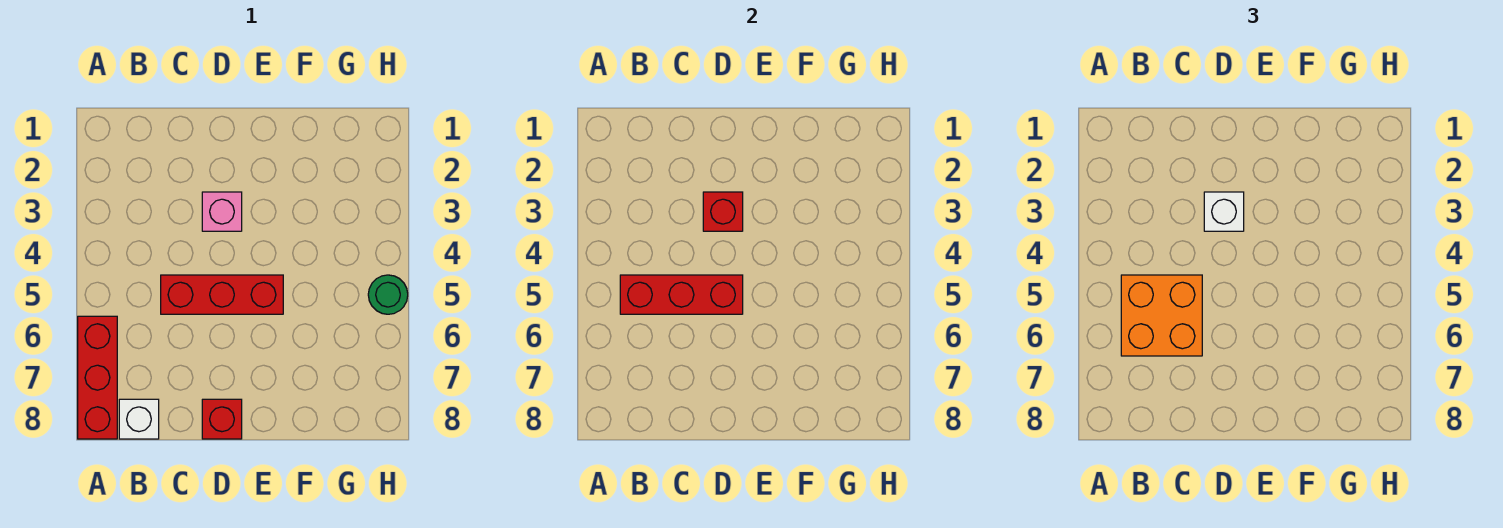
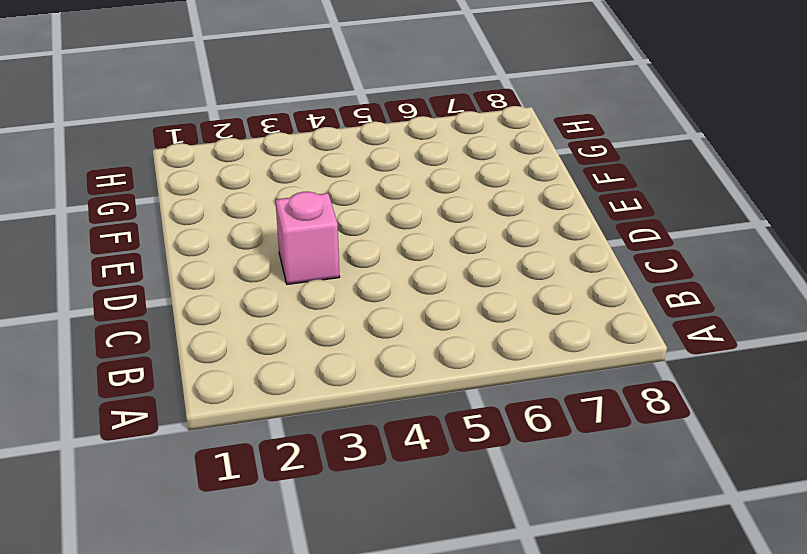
none -> red brick A6:A8 level 1
none -> white brick B8 level 1

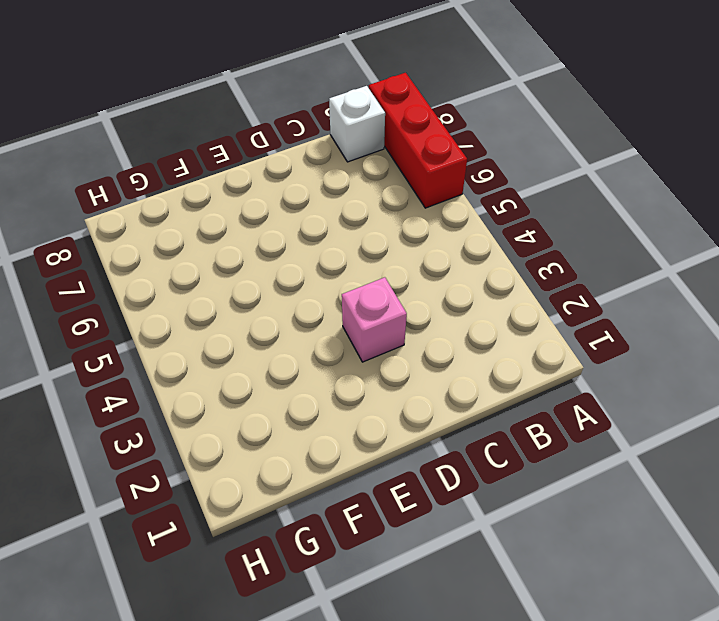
none -> red brick C5:E5 level 1
none -> red brick D8 level 1

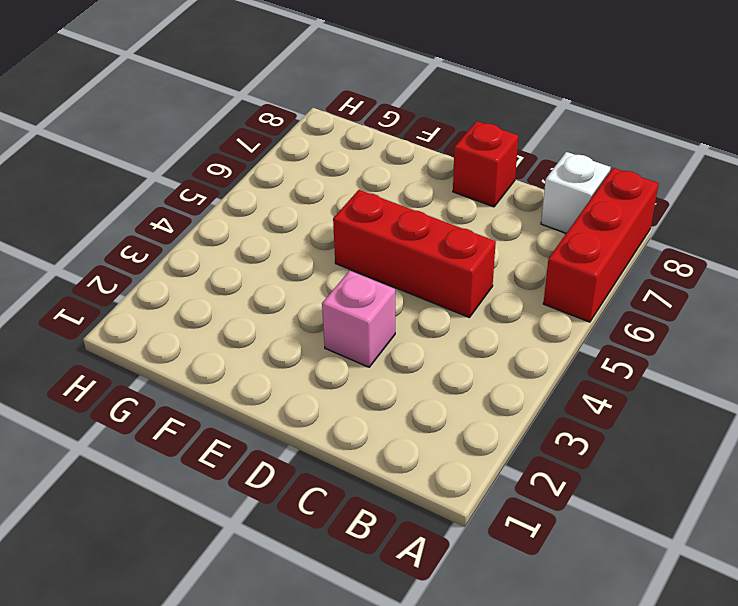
none -> green round brick H5 level 1
none -> red brick B5:D5 level 2

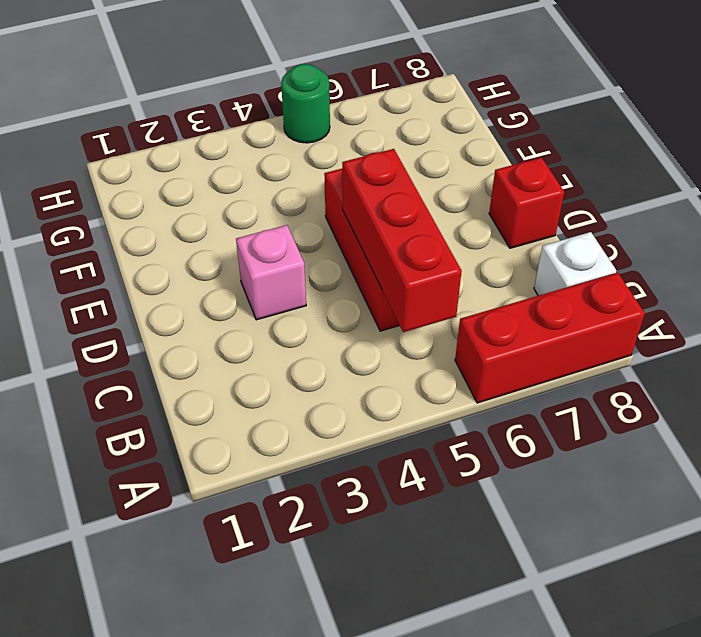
none -> red brick D3 level 2
none -> orange brick B5:C6 level 3

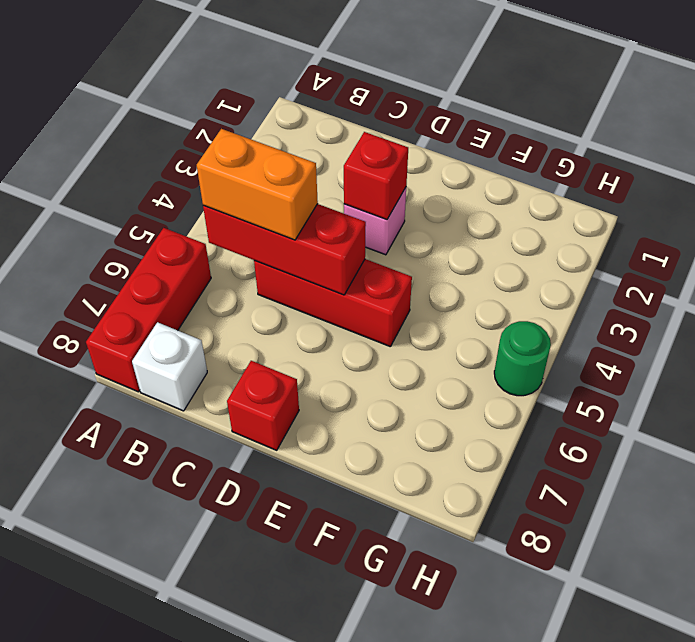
orange brick B5:C5 level 3 -> orange brick B5:C6 level 3
none -> white brick D3 level 3

